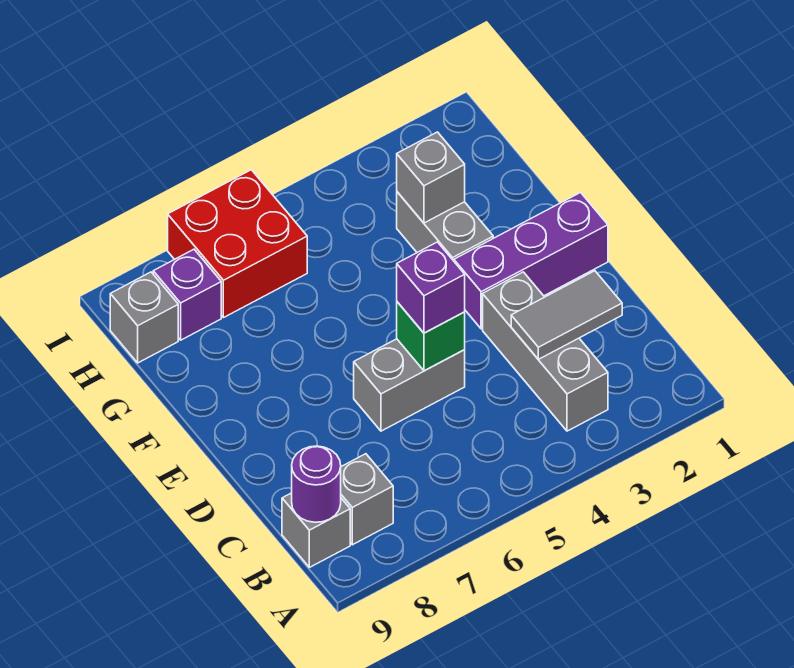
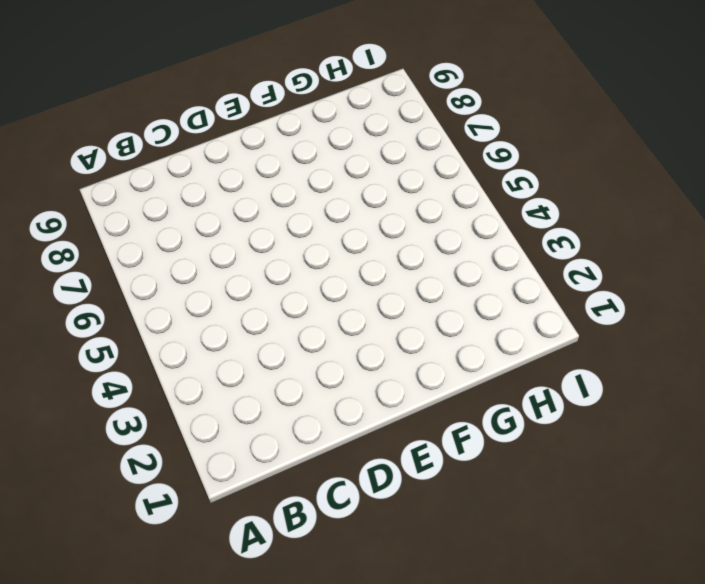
none -> grey brick B3:D3 level 1
none -> grey brick B8 level 1
none -> grey brick B9 level 1

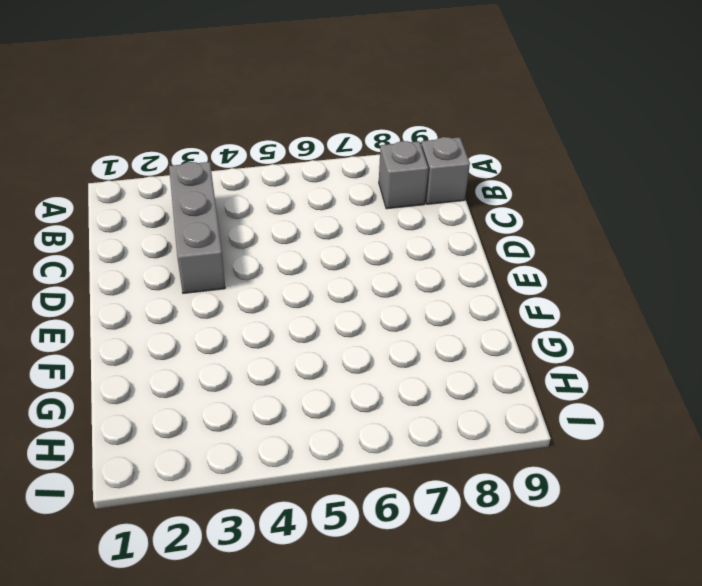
none -> grey brick D5:D6 level 1
none -> purple brick E1:E3 level 1
none -> grey brick F3:G3 level 1

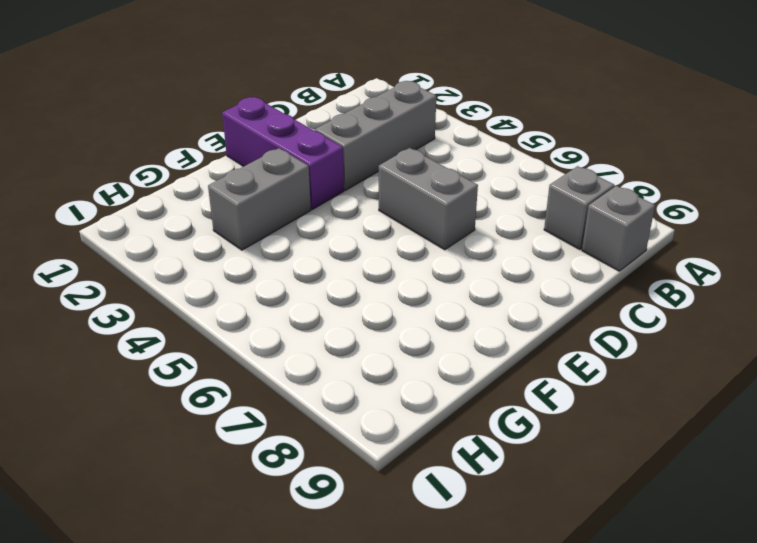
none -> red brick H6:I7 level 1
none -> purple brick H8 level 1
none -> grey brick H9 level 1

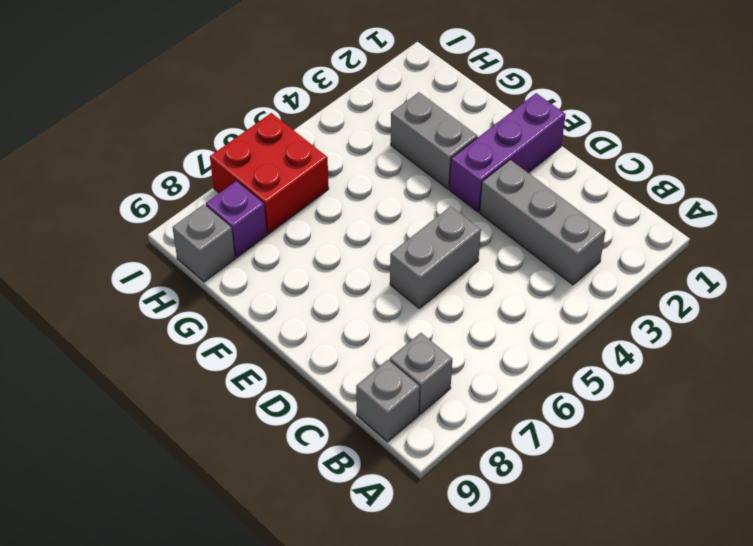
none -> purple round brick B9 level 2
none -> grey tile C2:C3 level 2
none -> green brick D5 level 2

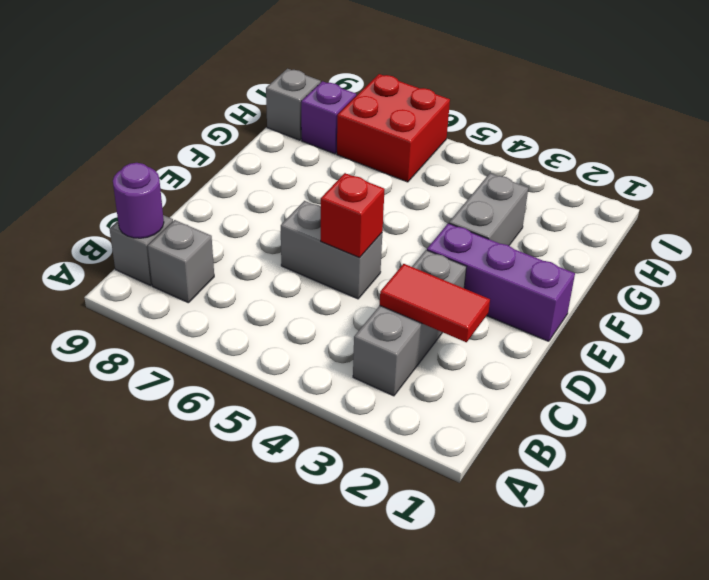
red tile C2:C3 level 2 -> grey tile C2:C3 level 2
red brick D5 level 2 -> green brick D5 level 2
none -> grey brick G3 level 2
none -> purple brick D5 level 3

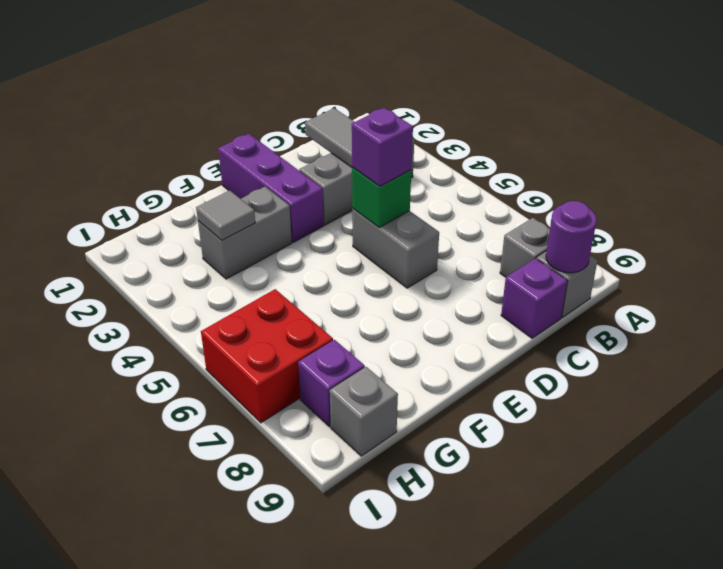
purple brick C9 level 1 -> none
grey tile G3 level 2 -> grey brick G3 level 2

